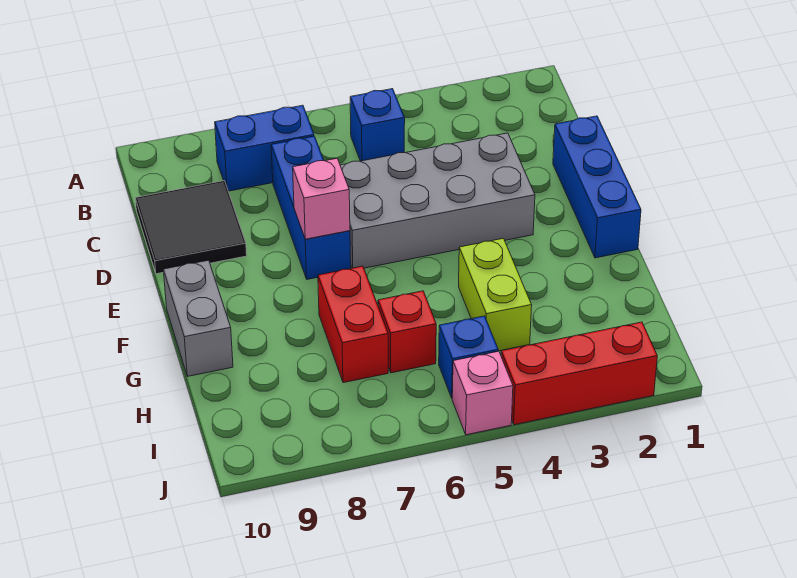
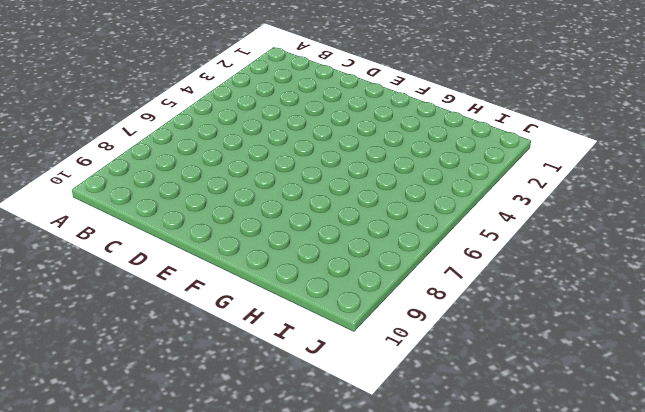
none -> blue brick B5 level 1
none -> blue brick B7:B8 level 1
none -> blue brick C7:E7 level 1

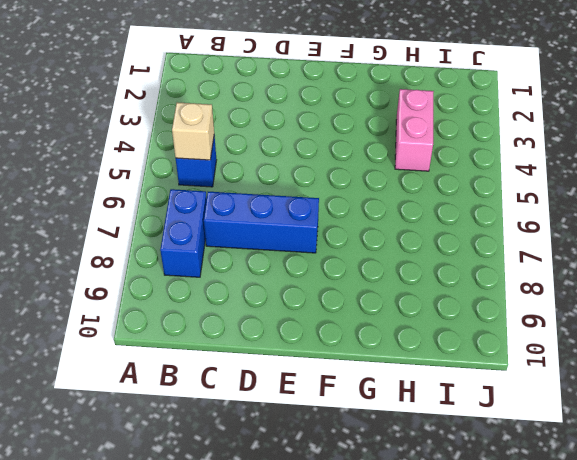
tan brick B5 level 2 -> none
pink brick H3:H4 level 1 -> lime brick G4:H4 level 1
none -> black tile C9:D10 level 1
none -> blue brick D1:F1 level 1
none -> grey brick D3:E6 level 1

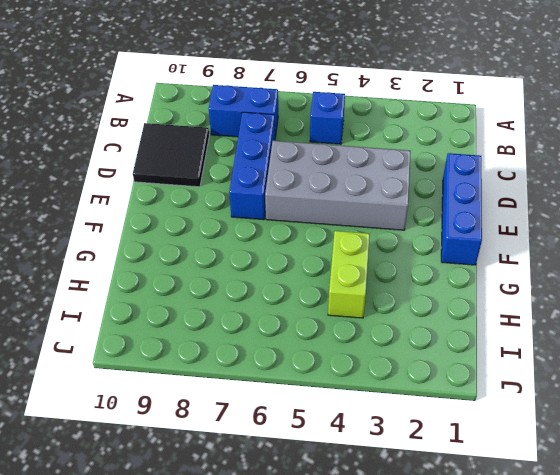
none -> grey brick F10:G10 level 1
none -> red brick G7:H7 level 1
none -> red brick H6 level 1

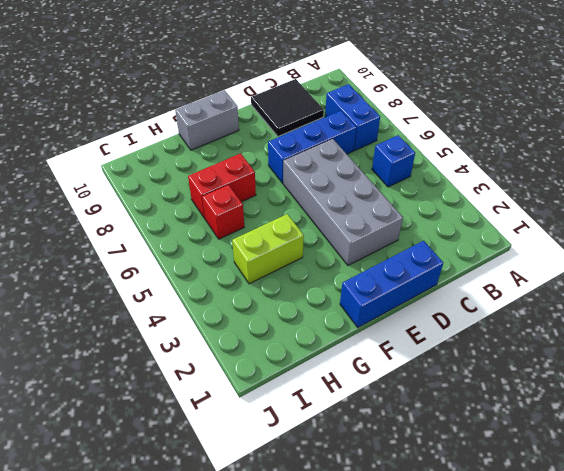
none -> blue brick I5 level 1
none -> red brick J2:J4 level 1
none -> pink brick J5 level 1

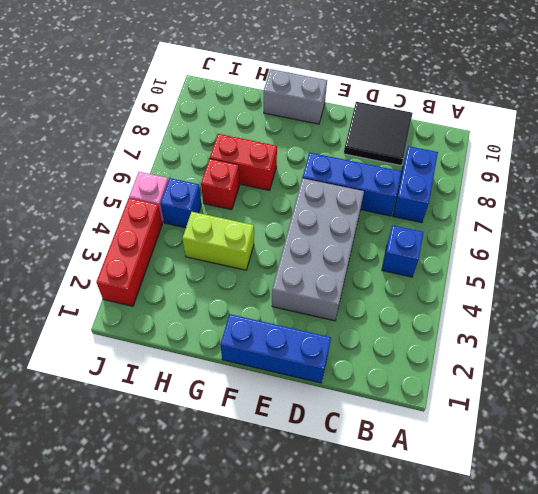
none -> pink brick E7 level 2

